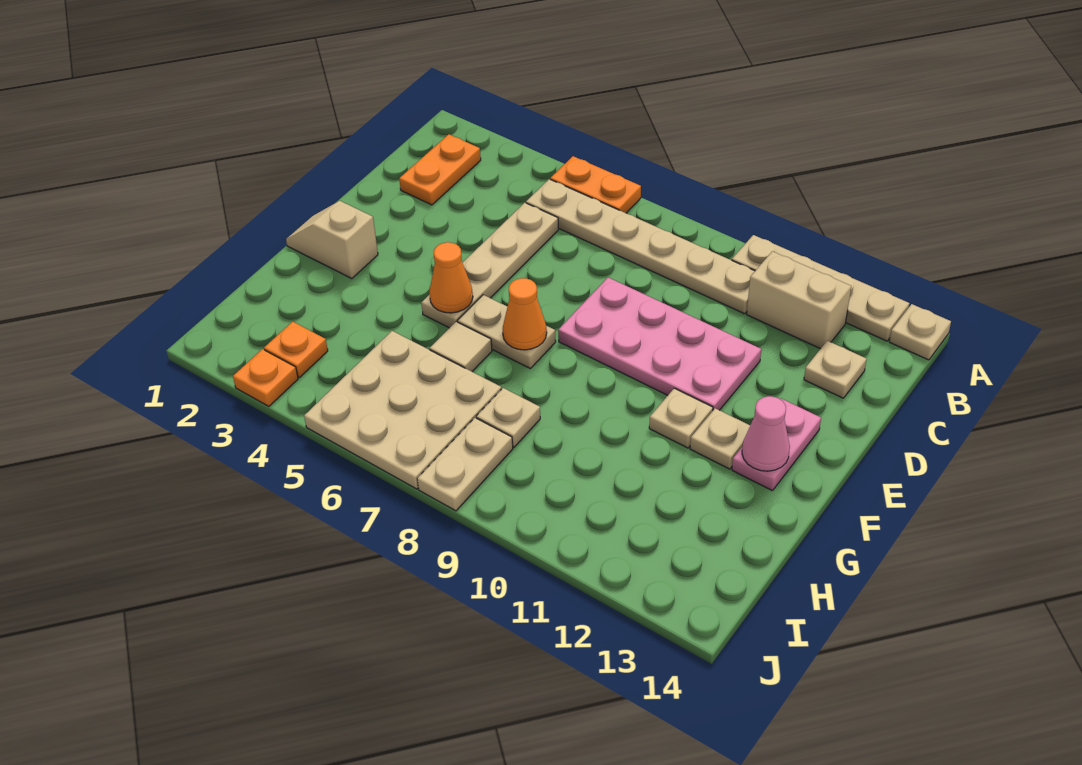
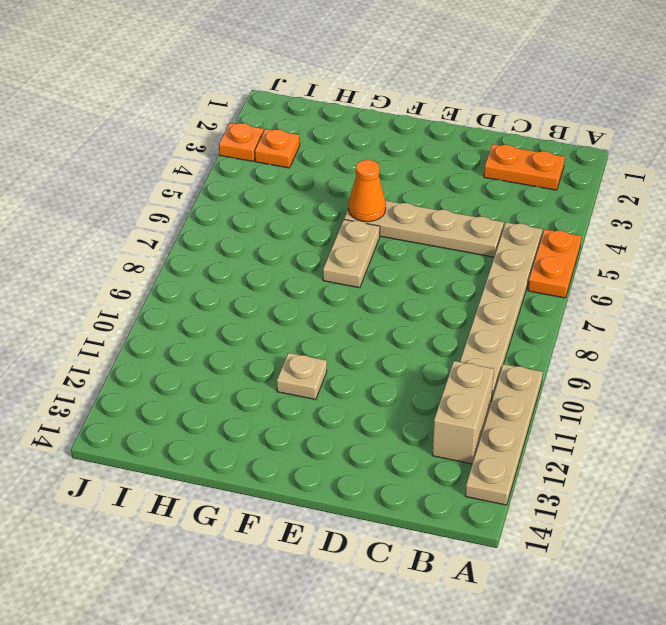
none -> tan plate A14 level 1
none -> tan plate C13 level 1
none -> pink plate D8:E11 level 1

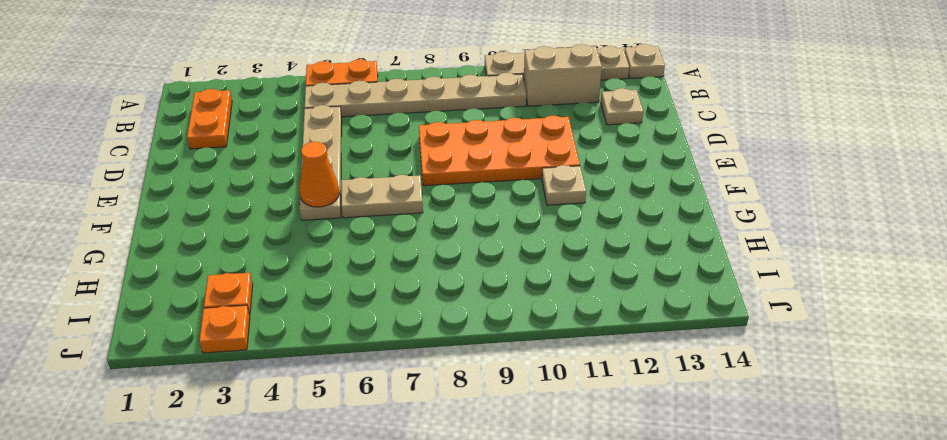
orange plate D8:E11 level 1 -> pink plate D8:E11 level 1
none -> pink plate E13:F13 level 1
none -> tan slope F1:F2 level 1 top 2
none -> tan plate F12 level 1

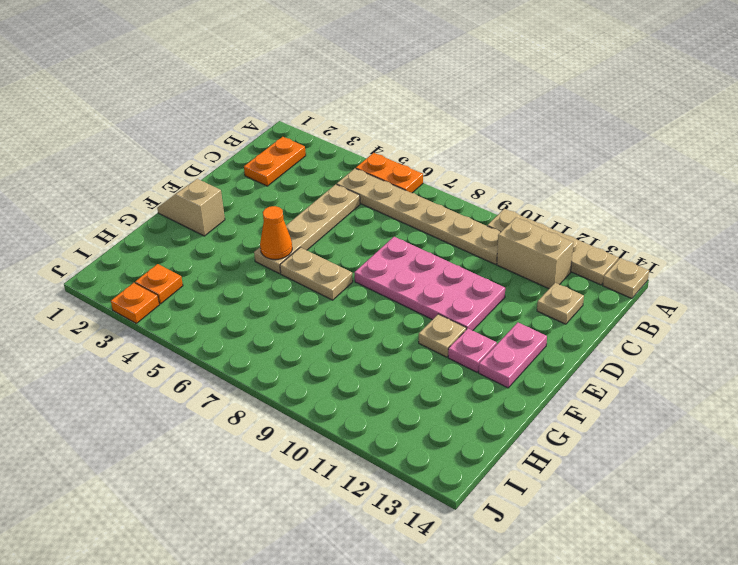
pink plate F12 level 1 -> tan plate F12 level 1
none -> tan tile G6 level 1
none -> tan plate H5:J7 level 1
none -> tan plate H8 level 1

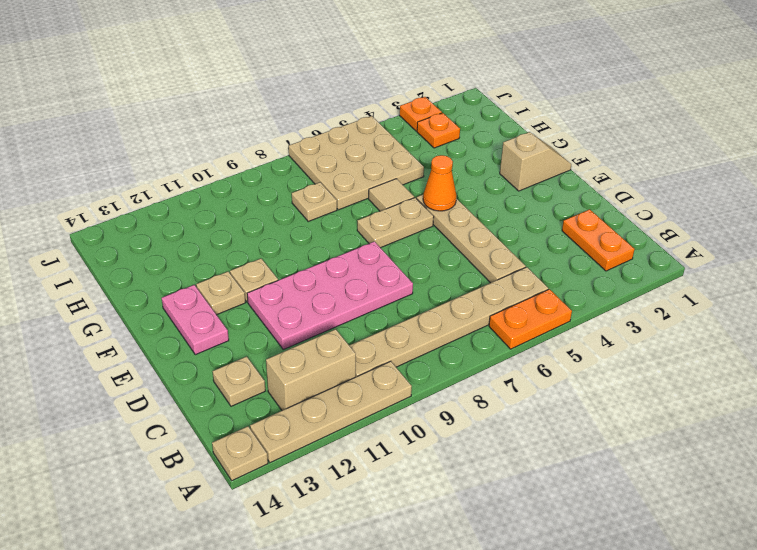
none -> tan plate I8:J8 level 1
none -> orange cone F7 level 2
none -> pink cone F13 level 2

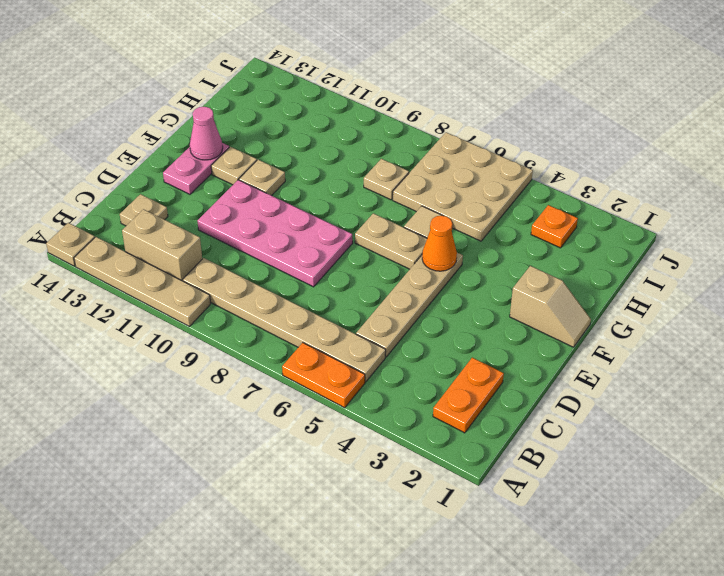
none -> tan plate I8:J8 level 1
none -> orange plate J3 level 1
none -> orange cone F7 level 2

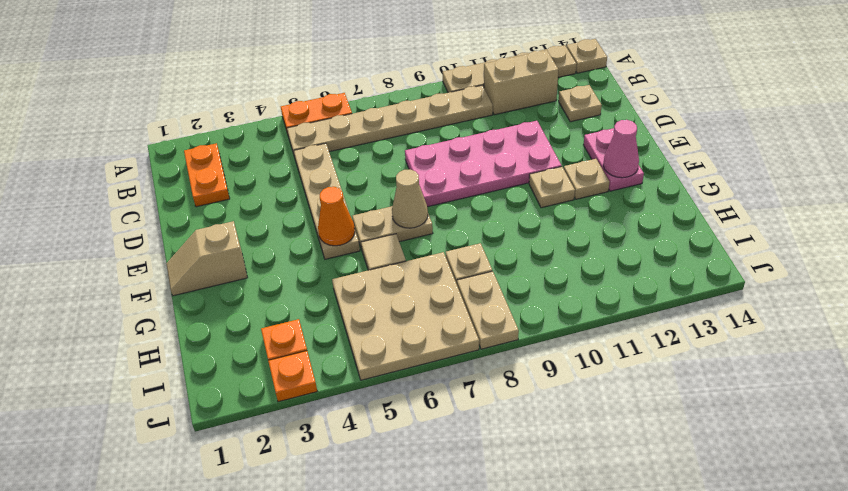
tan cone F7 level 2 -> orange cone F7 level 2

